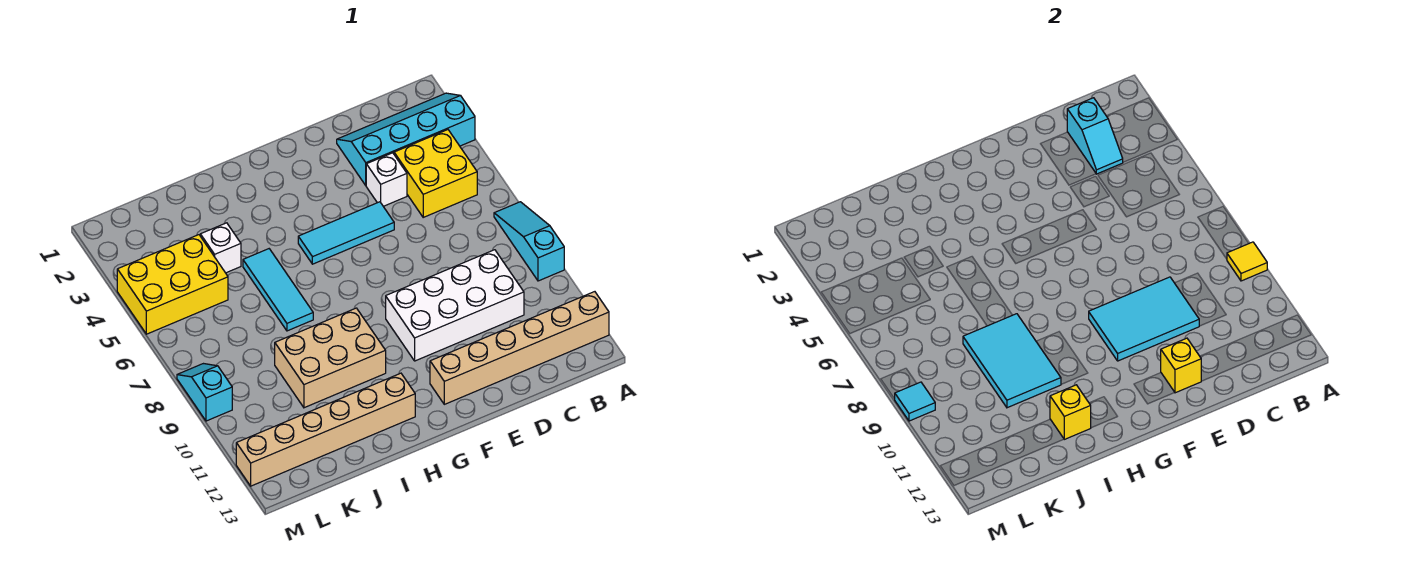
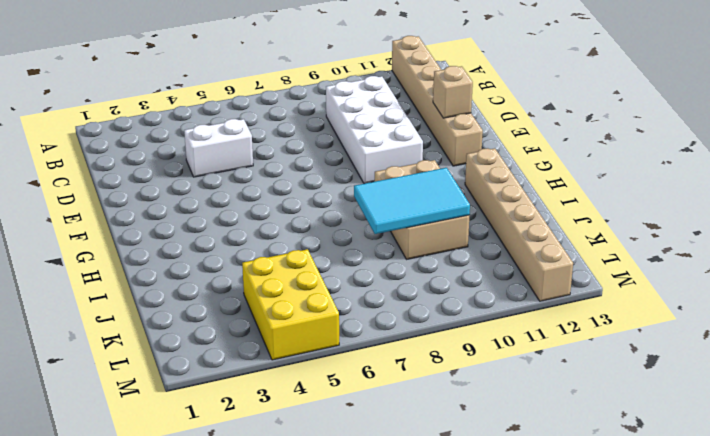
white brick D4:D5 level 1 -> white brick D4 level 1
tan brick E12 level 2 -> yellow brick E12 level 2
none -> cyan slope A2:D3 level 1 top 3
none -> cyan slope A7:A9 level 1 top 9
none -> yellow brick B4:C5 level 1

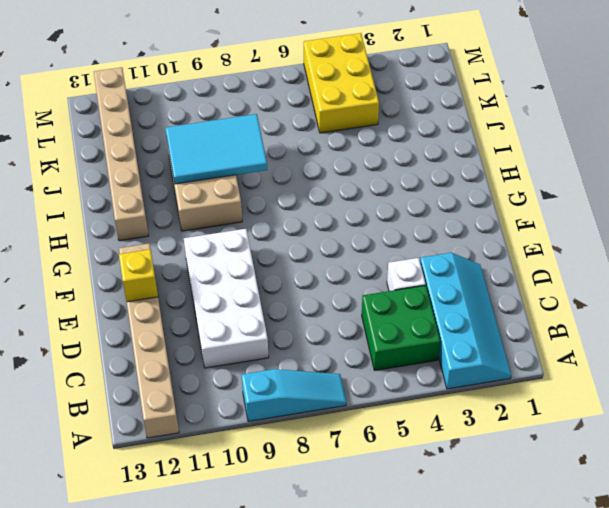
green brick B4:C5 level 1 -> yellow brick B4:C5 level 1
none -> cyan tile E5:G5 level 1
none -> cyan tile I5:I7 level 1
none -> white brick J4 level 1

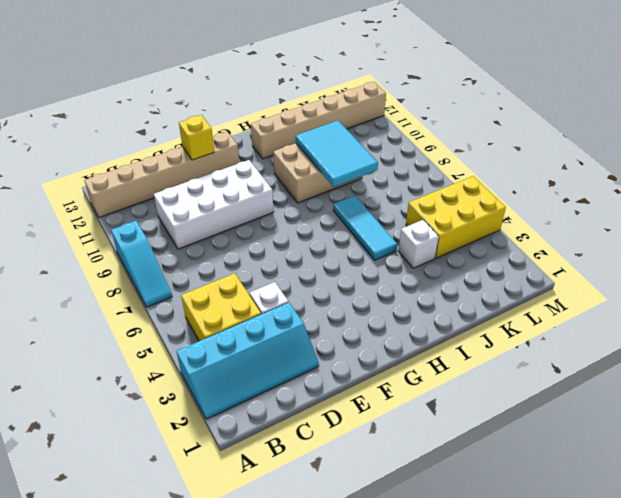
none -> cyan tile E5:G5 level 1
none -> cyan slope M8:M9 level 1 top 9
none -> yellow tile A9 level 2

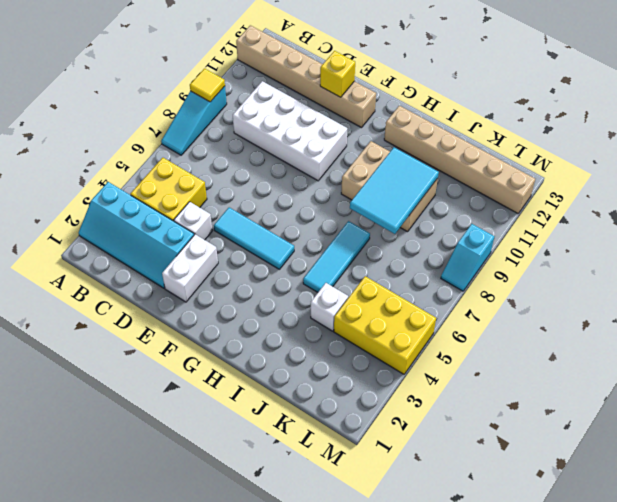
white brick E2:E3 level 1 -> none
none -> cyan slope C2:C3 level 2 top 2
none -> cyan tile D9:F10 level 2
none -> yellow brick I12 level 2

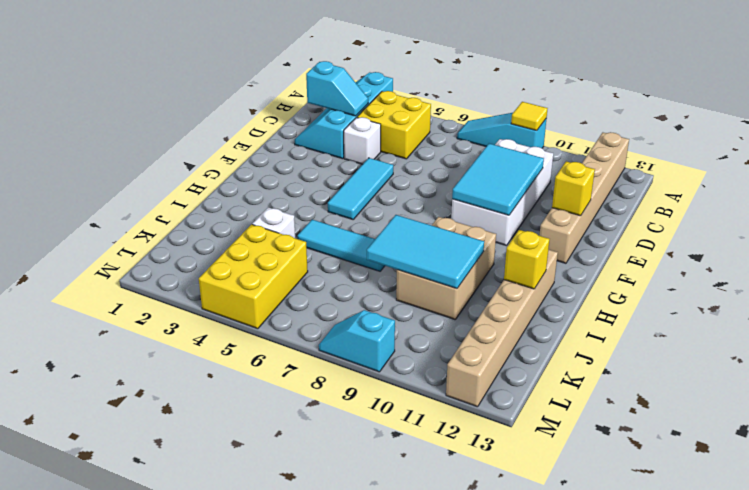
none -> cyan tile M9 level 2

